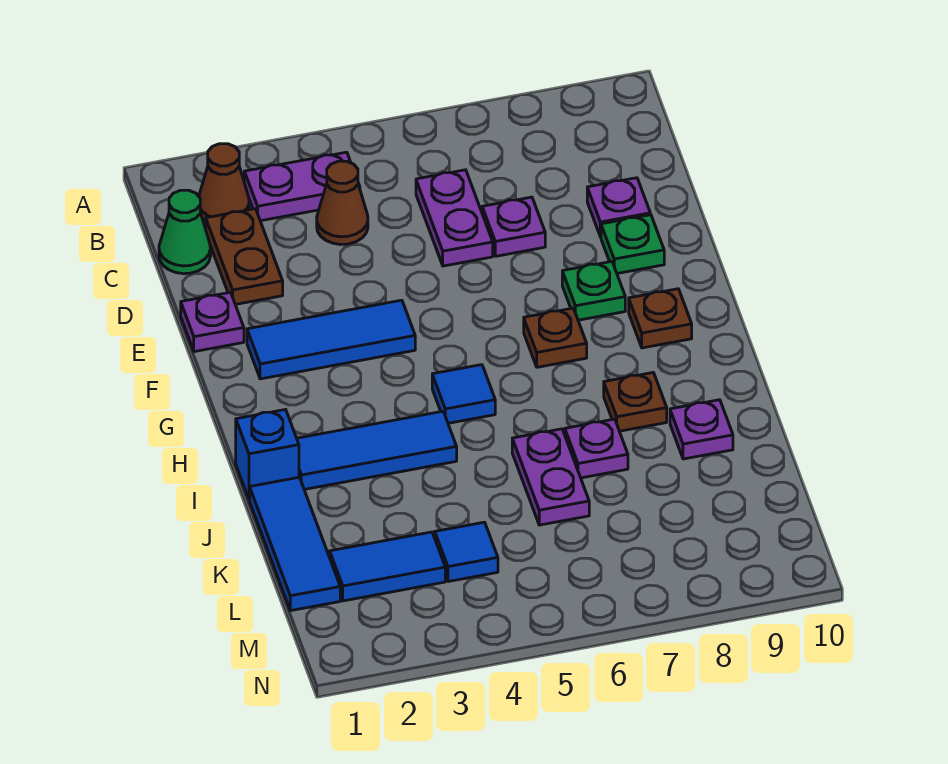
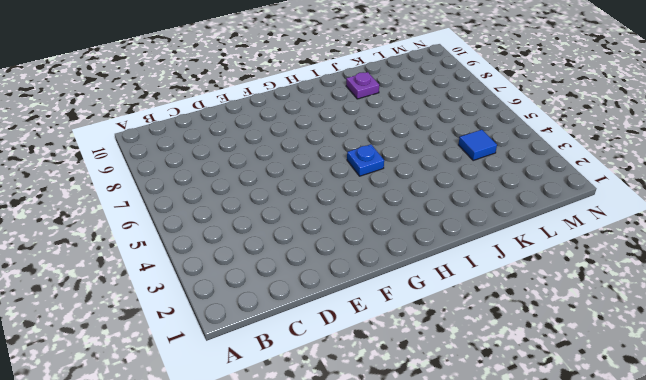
blue plate H5 level 1 -> blue tile H5 level 1
none -> brown cone B2 level 1
none -> purple plate B3:B4 level 1
none -> green cone C1 level 1

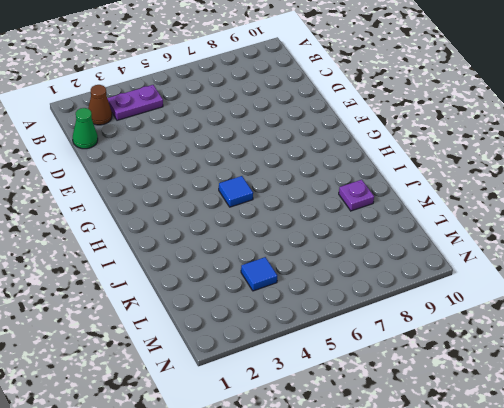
none -> brown plate C2:D2 level 1
none -> brown cone C4 level 1
none -> purple plate C6:D6 level 1

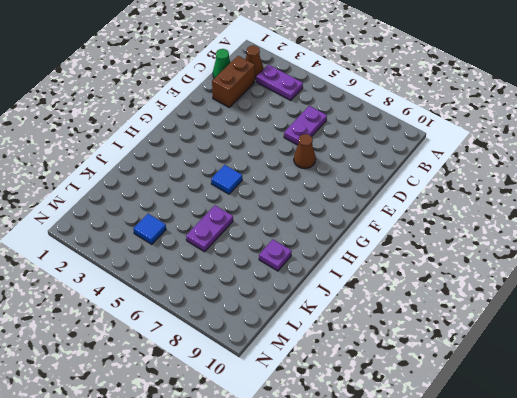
brown brick C2:D2 level 1 -> brown plate C2:D2 level 1
brown cone E7 level 1 -> brown cone C4 level 1
none -> purple plate D7 level 1
none -> purple plate D9 level 1
none -> purple plate E1 level 1

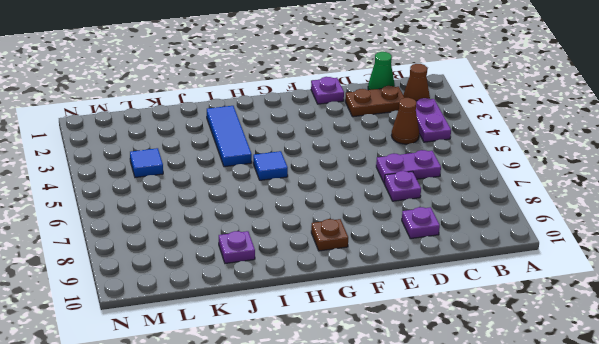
none -> green plate E9 level 1
none -> blue tile F2:F4 level 1
none -> green plate F8 level 1

